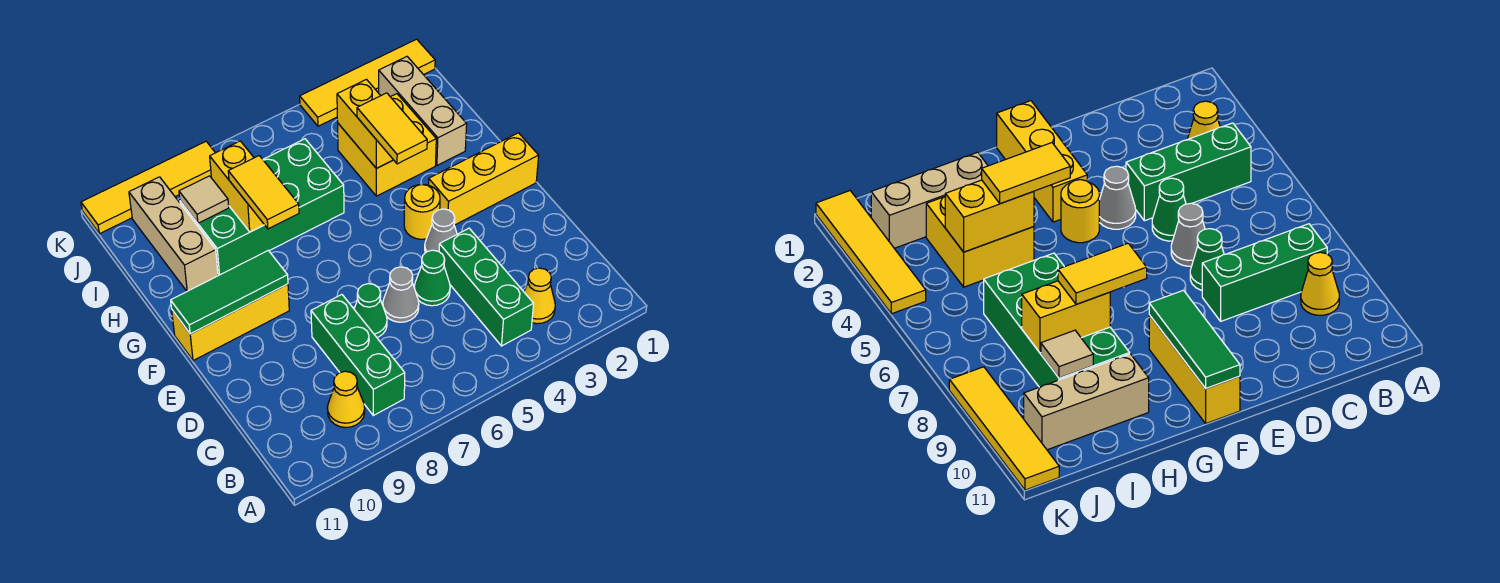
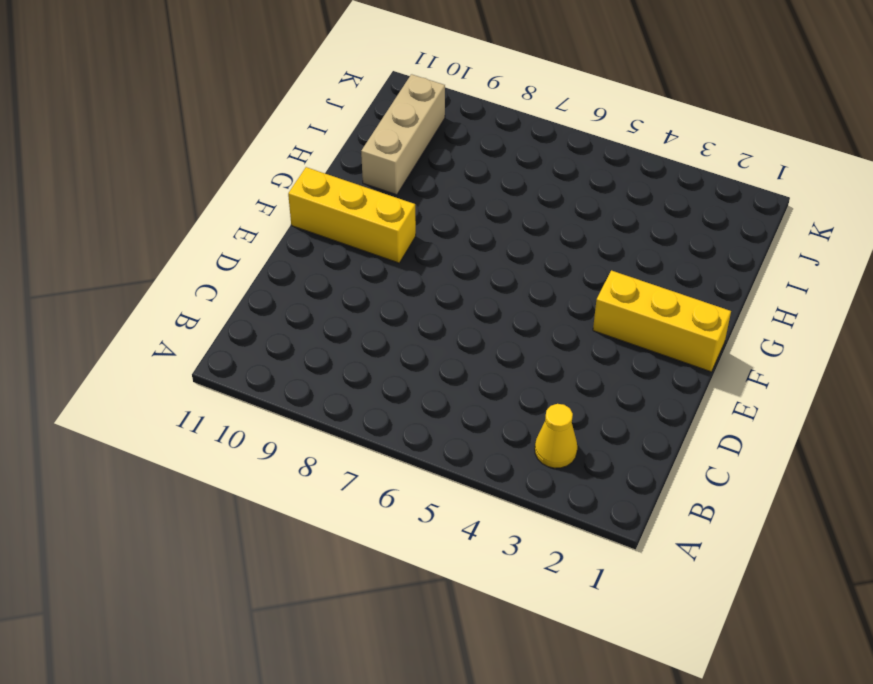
none -> green brick B4:D4 level 1
none -> green brick B8:D8 level 1
none -> yellow cone B9 level 1

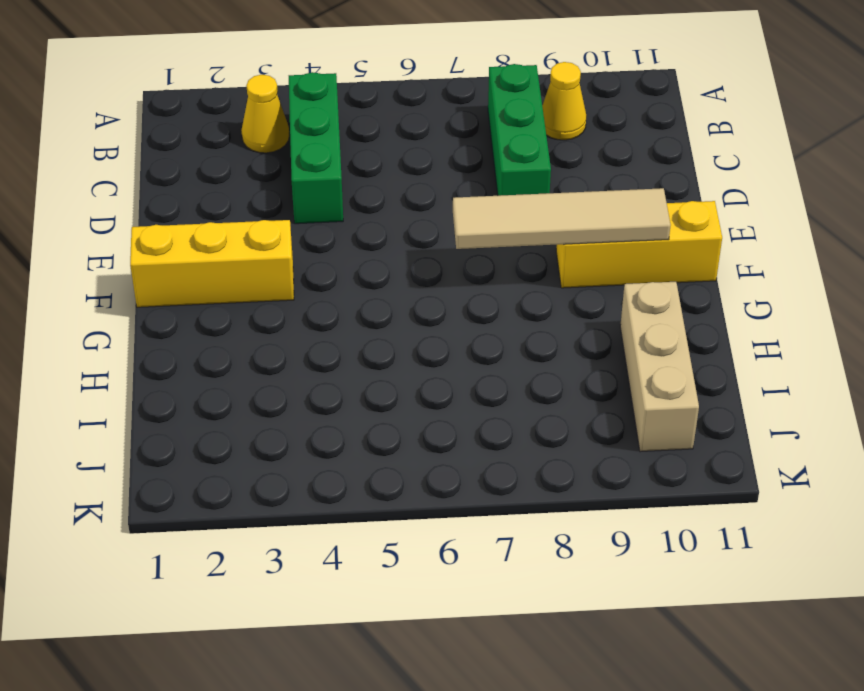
tan tile F7:F10 level 2 -> green tile F9:F11 level 2
none -> green cone D5 level 1
none -> grey cone D6 level 1
none -> green cone D7 level 1

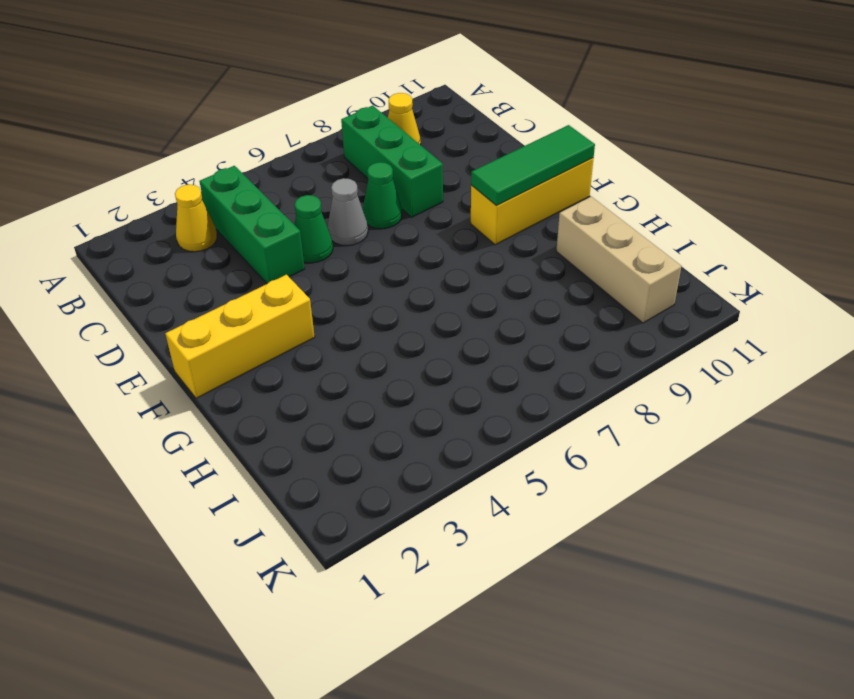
none -> grey cone E4 level 1
none -> yellow round brick F4 level 1
none -> tan brick H2:J2 level 1

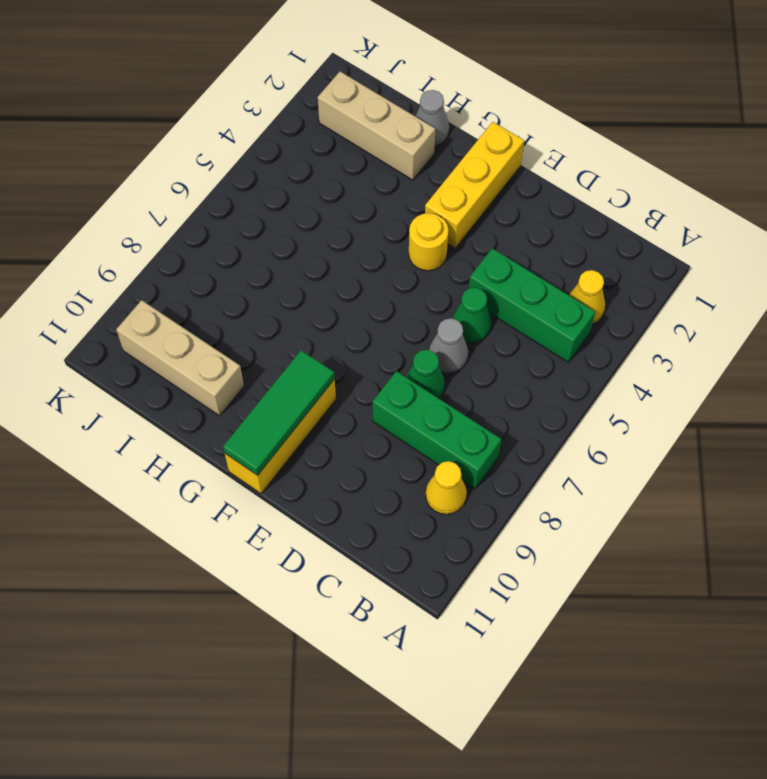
grey cone H1 level 1 -> grey cone E4 level 1
none -> yellow brick H3:I4 level 1
none -> green brick H6:I9 level 1
none -> yellow tile K1:K4 level 1

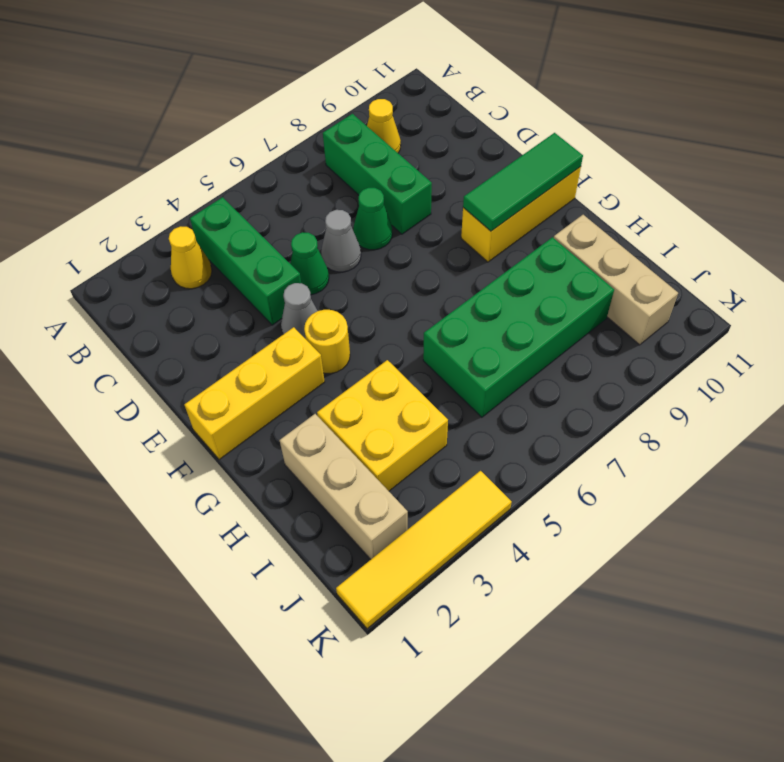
none -> yellow tile K8:K11 level 1
none -> yellow brick H4:I4 level 2
none -> yellow brick H8:I8 level 2

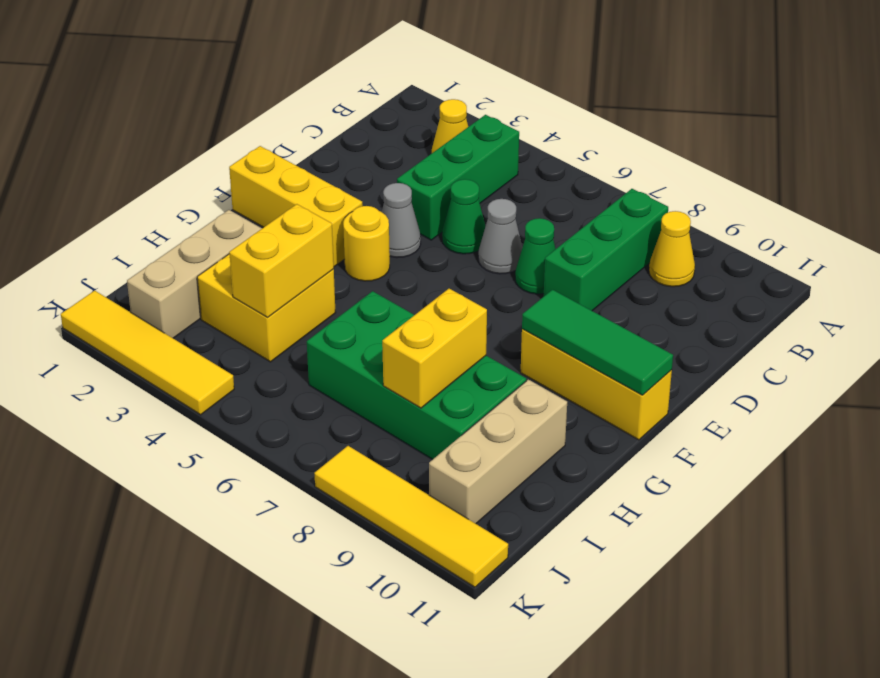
none -> tan tile I9 level 2
none -> yellow tile G4:H4 level 3
none -> yellow tile G8:H8 level 3

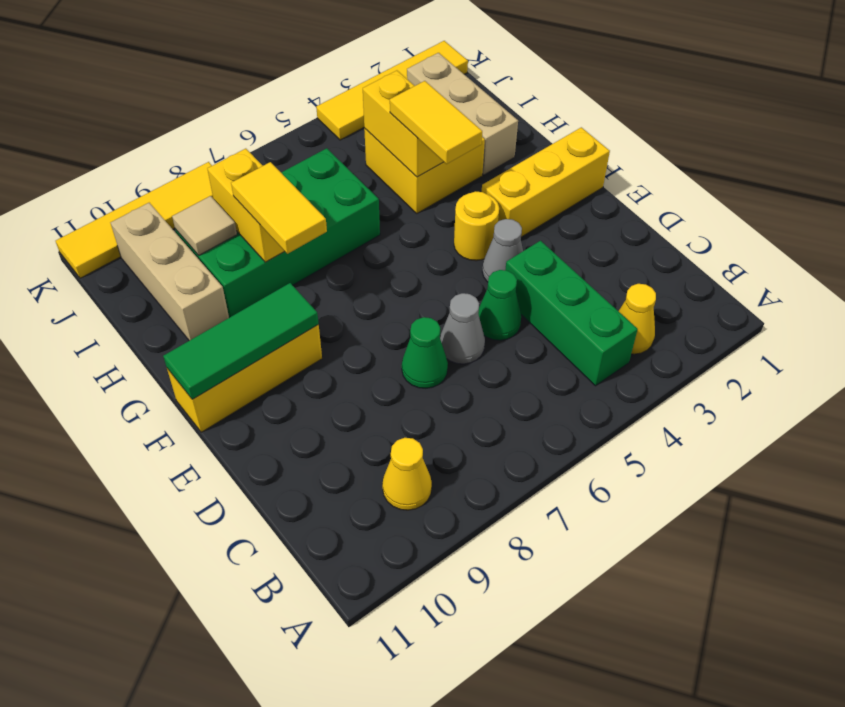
none -> green brick B8:D8 level 1

